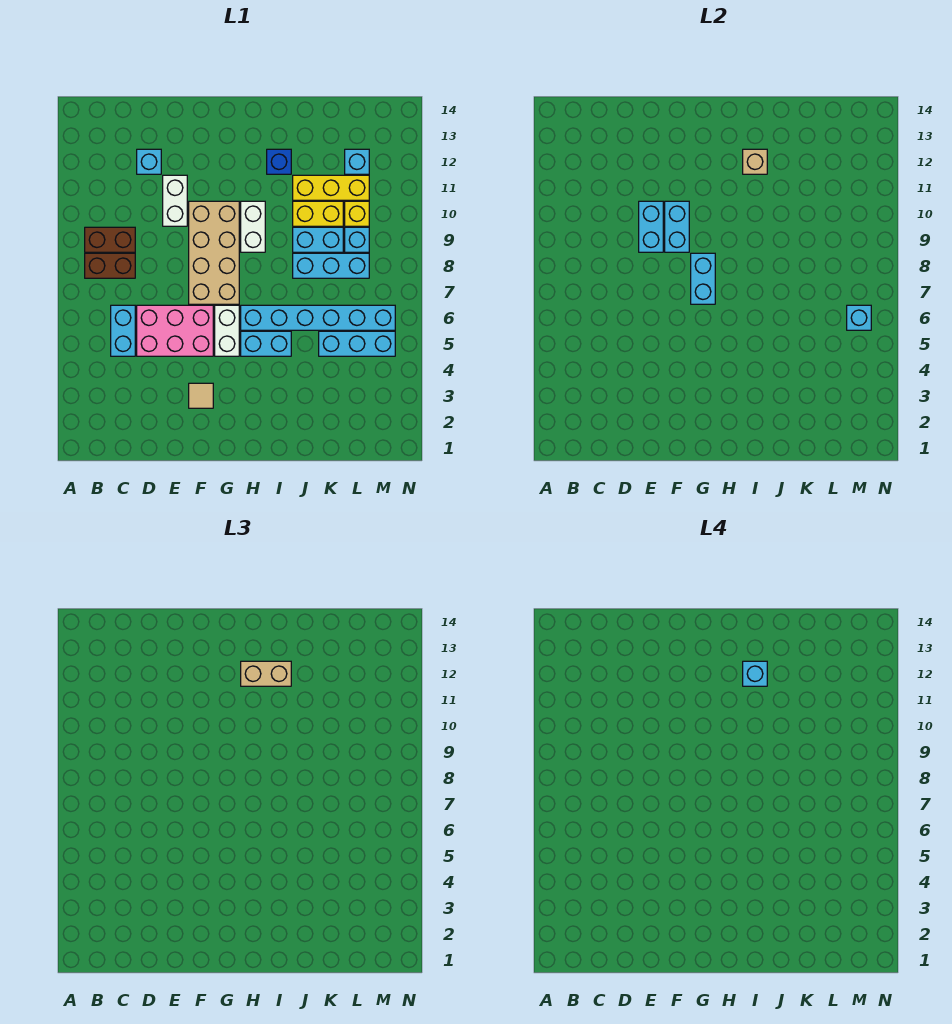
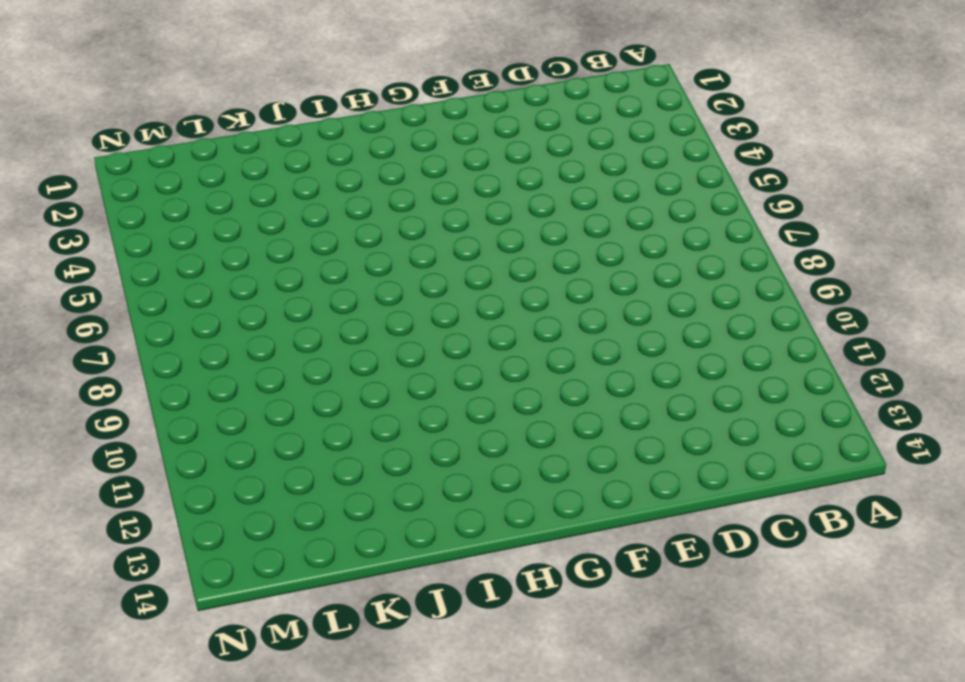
none -> brown brick B8:C8 level 1
none -> brown brick B9:C9 level 1
none -> cyan brick C5:C6 level 1

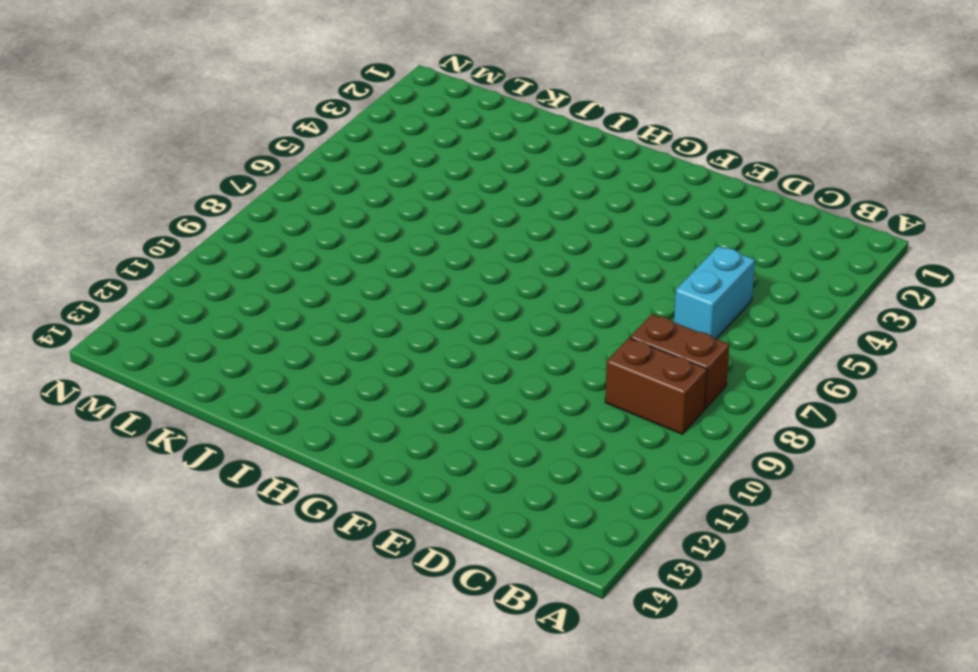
none -> pink brick D5:F6 level 1
none -> cyan brick D12 level 1
none -> white brick E10:E11 level 1

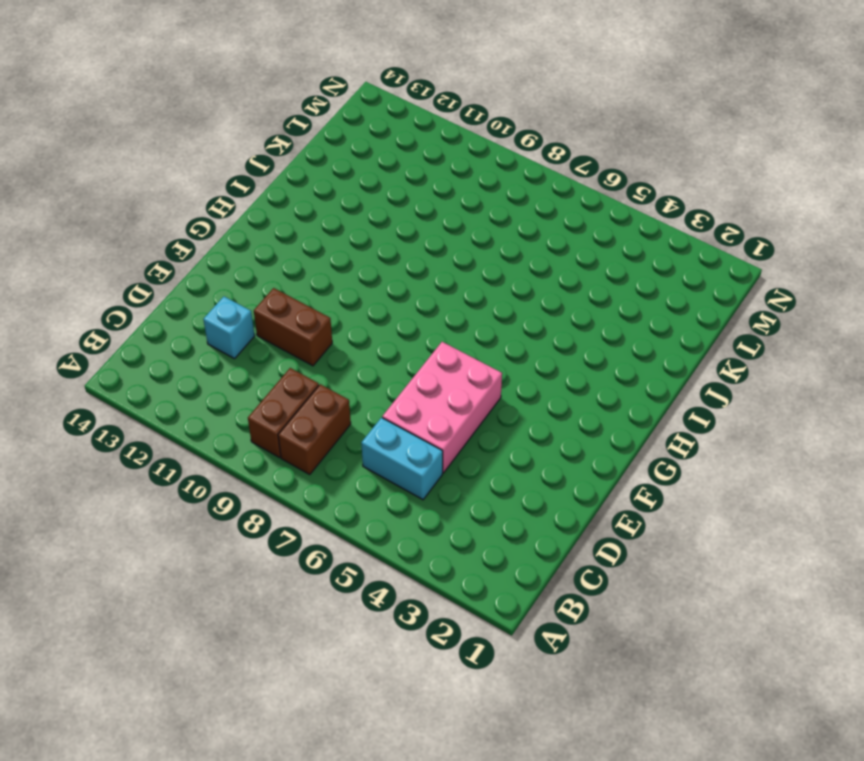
brown brick E10:E11 level 1 -> white brick E10:E11 level 1
none -> tan tile F3 level 1
none -> tan brick F7:G10 level 1
none -> white brick G5:G6 level 1

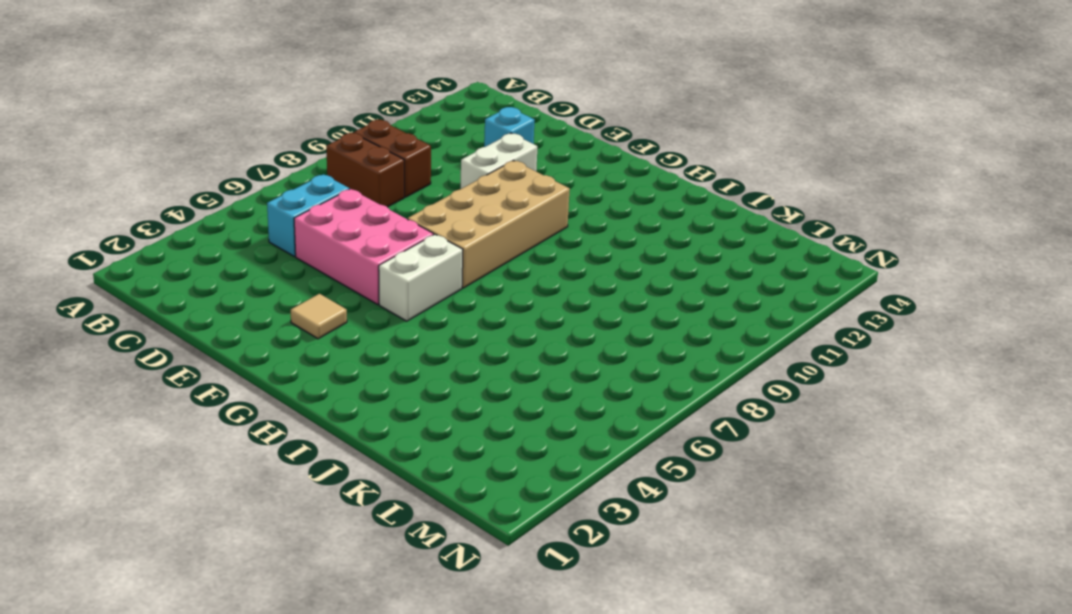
none -> cyan brick H5:I5 level 1
none -> cyan brick H6:M6 level 1
none -> white brick H9:H10 level 1

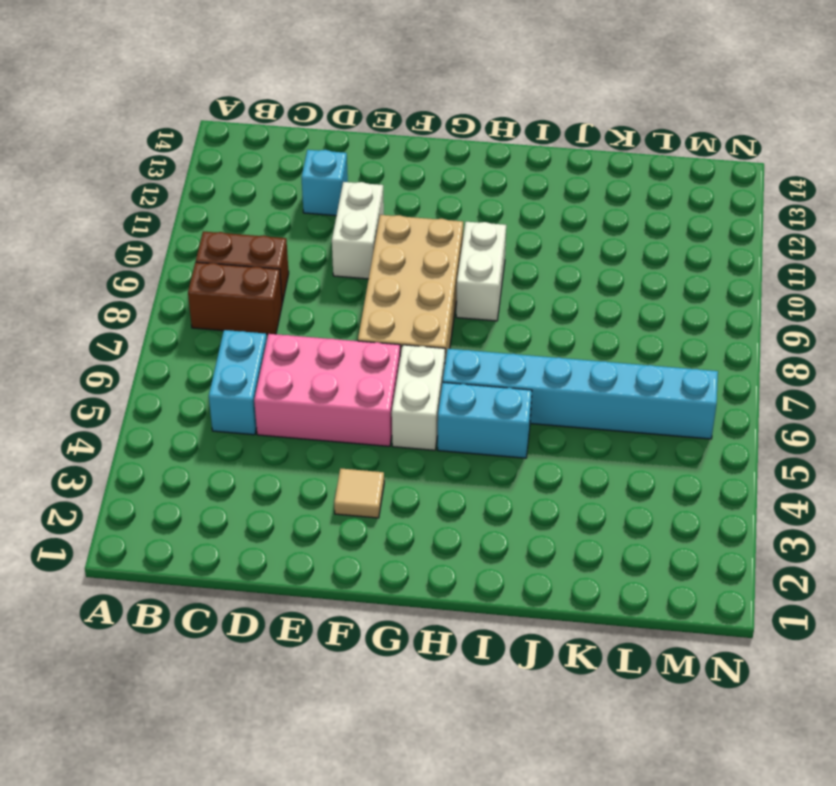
none -> blue brick I12 level 1
none -> cyan brick J8:L8 level 1
none -> cyan brick J9:K9 level 1

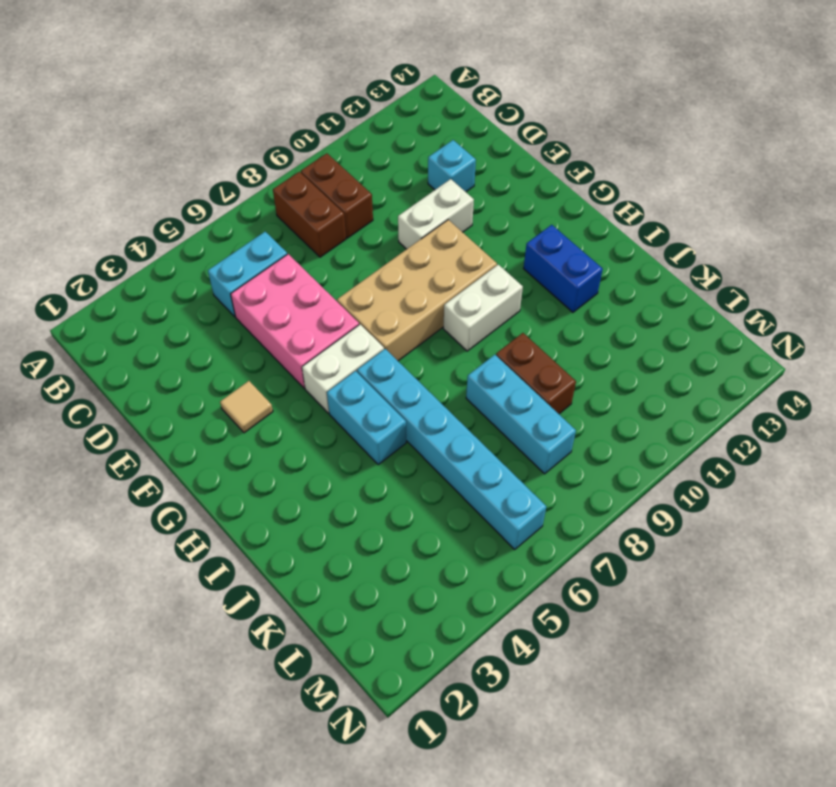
blue brick H12:I12 level 1 -> blue brick I12 level 1
brown brick J9:K9 level 1 -> cyan brick J9:K9 level 1
none -> yellow brick J10:K10 level 1
none -> yellow brick J11:L11 level 1
none -> cyan brick K5:M5 level 1

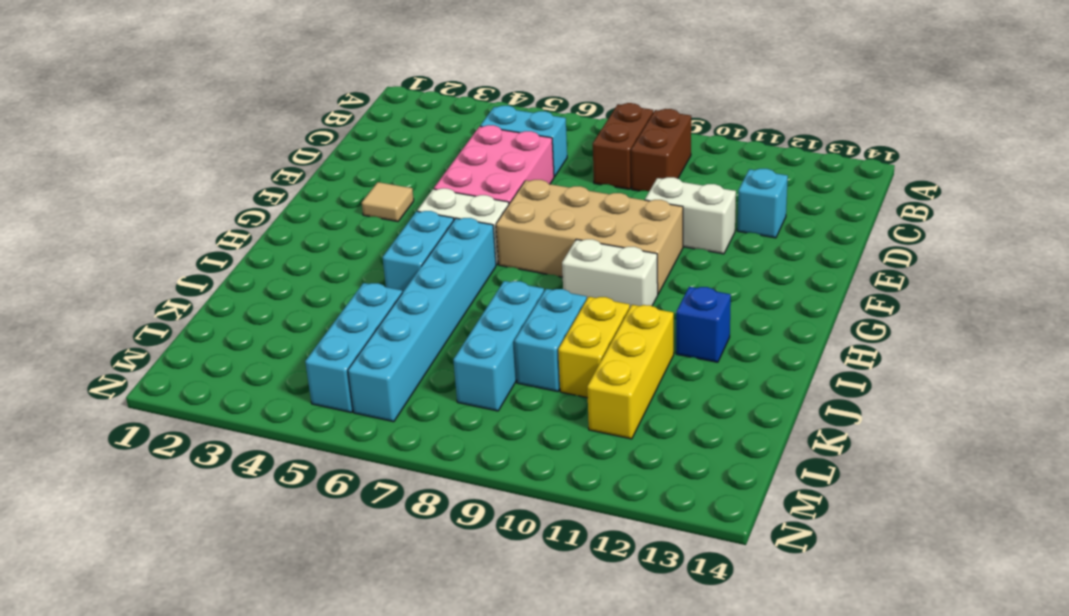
none -> cyan brick L9 level 1
none -> yellow brick L10 level 1
none -> cyan brick L12 level 1

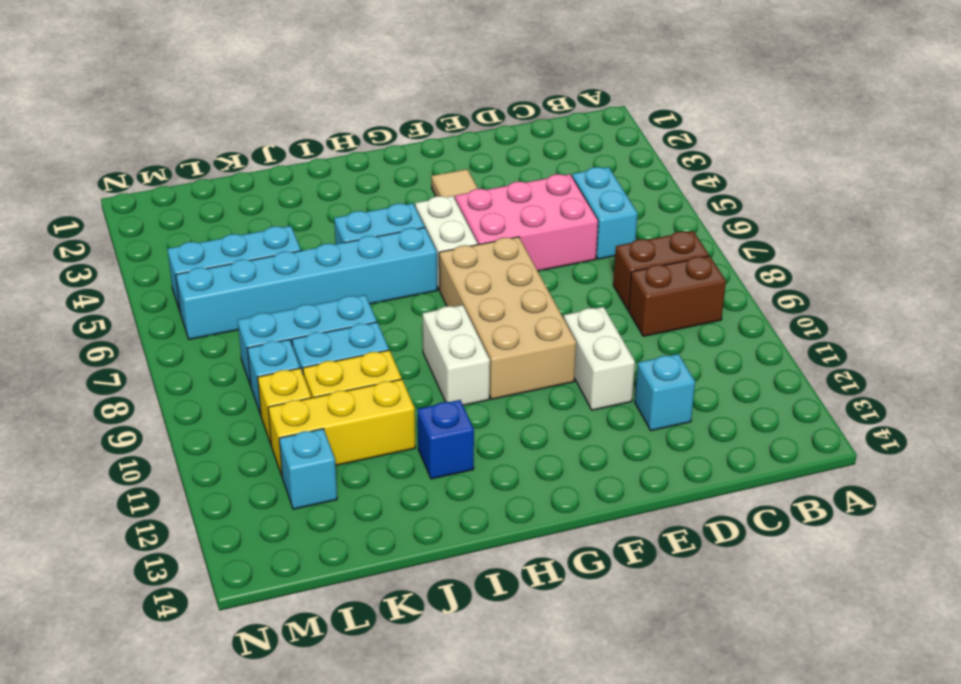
none -> cyan brick E9:E10 level 2
none -> cyan brick F9:F10 level 2
none -> cyan brick G7:G8 level 2

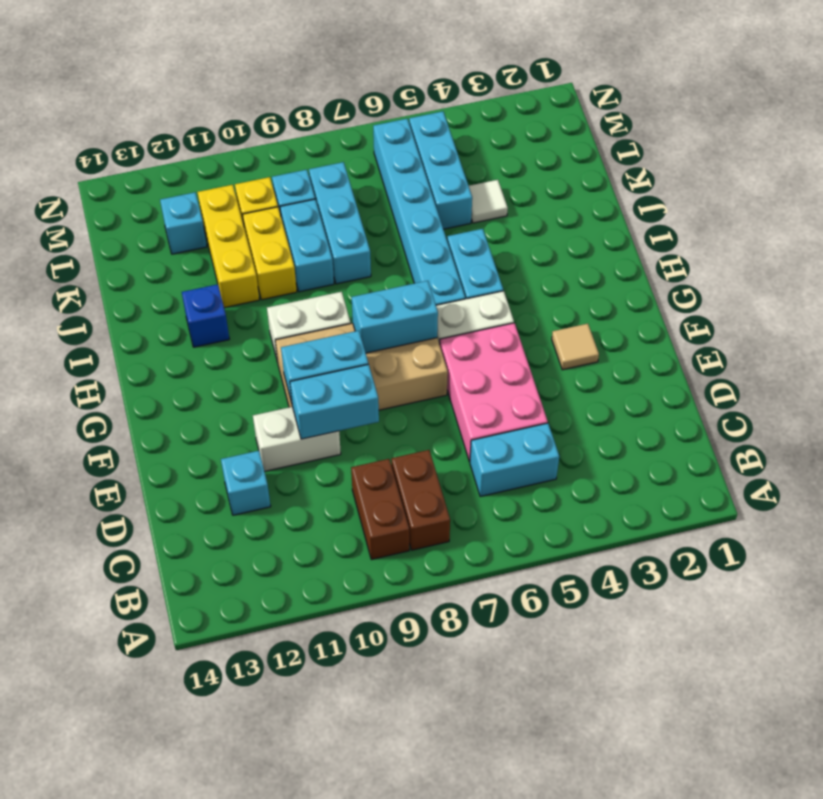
white tile K4 level 1 -> none
none -> tan brick I12 level 2
none -> cyan brick M6 level 2
none -> tan brick H12:I12 level 3

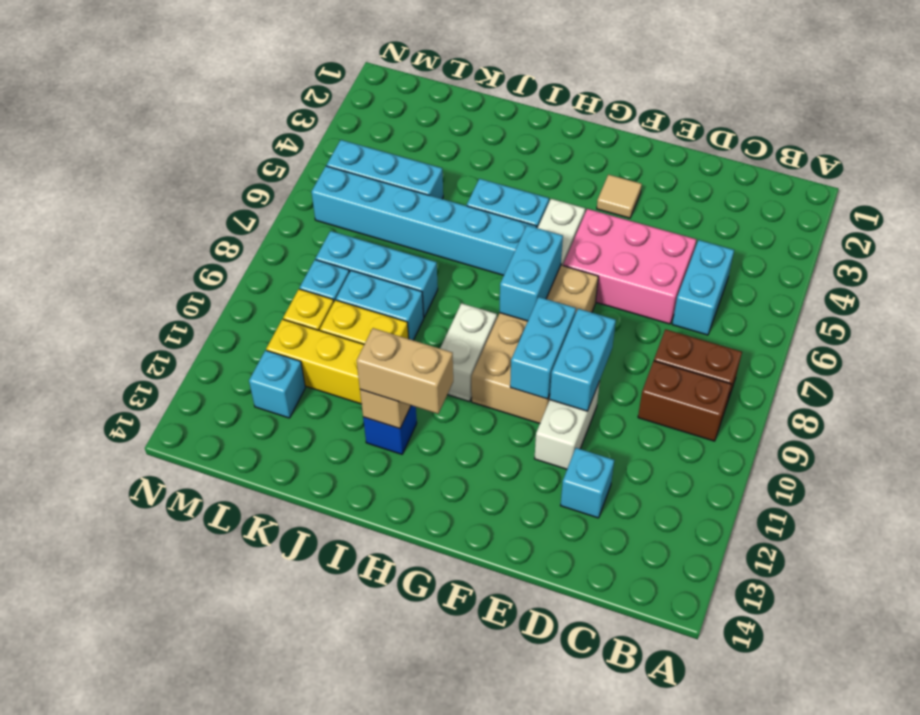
none -> cyan brick M6 level 2
none -> cyan brick I12 level 4

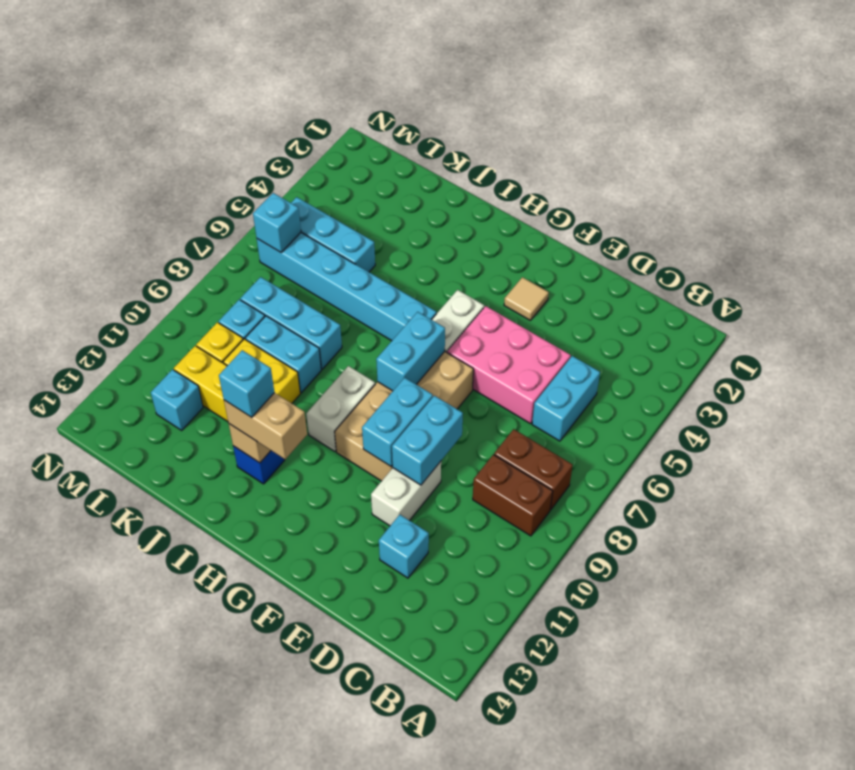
none -> cyan brick H5:I5 level 1

